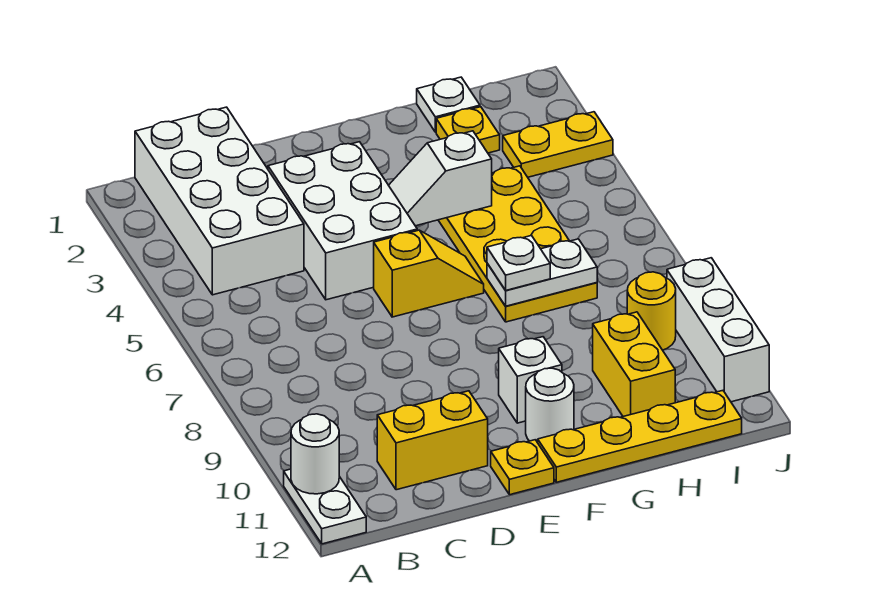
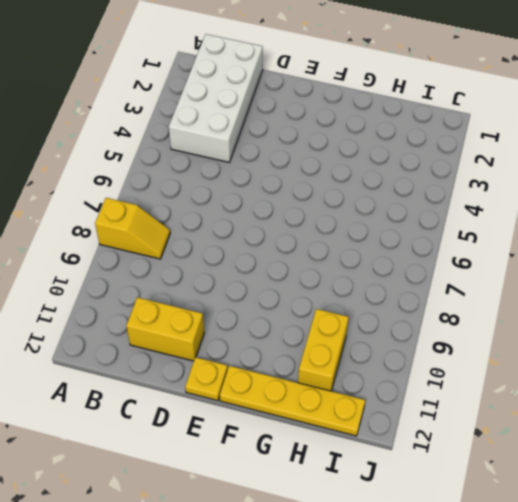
yellow slope A8:B8 level 1 top A -> yellow slope E6:F6 level 1 top E
none -> white plate A11:A12 level 1
none -> white brick D3:E5 level 1
none -> white brick F10 level 1

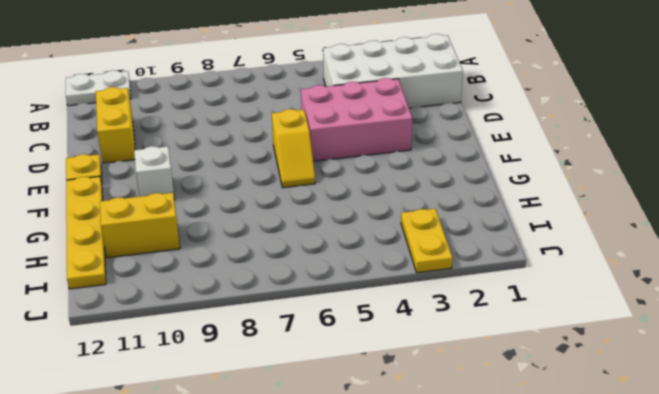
pink brick D3:E5 level 1 -> white brick D3:E5 level 1
none -> white round brick F11 level 1
none -> yellow plate G4:H7 level 1
none -> white plate H1 level 1

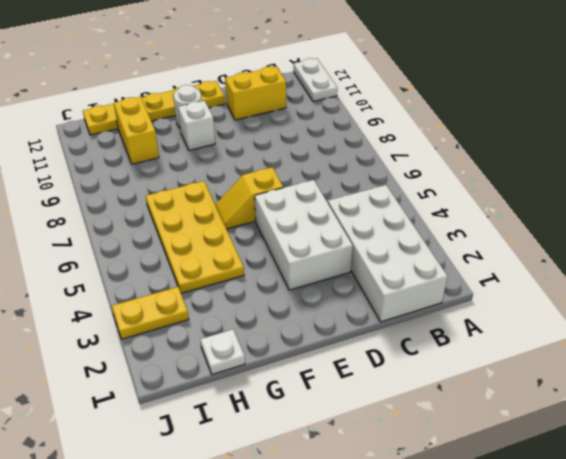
none -> yellow plate H2 level 1
none -> yellow round brick I9 level 1
none -> white brick J9:J11 level 1

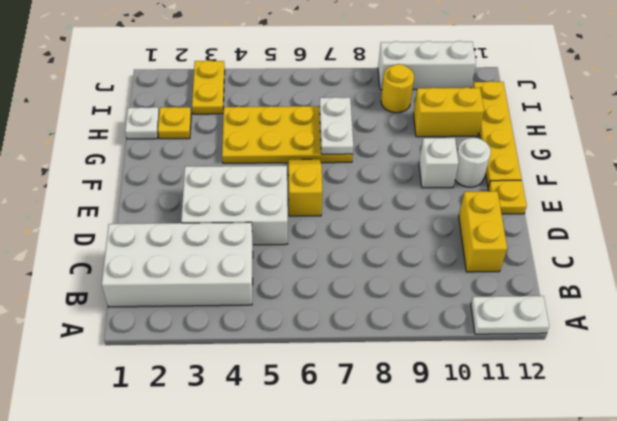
none -> white round brick A11 level 2
none -> white slope F4:G4 level 2 top G
none -> white plate G7 level 3

